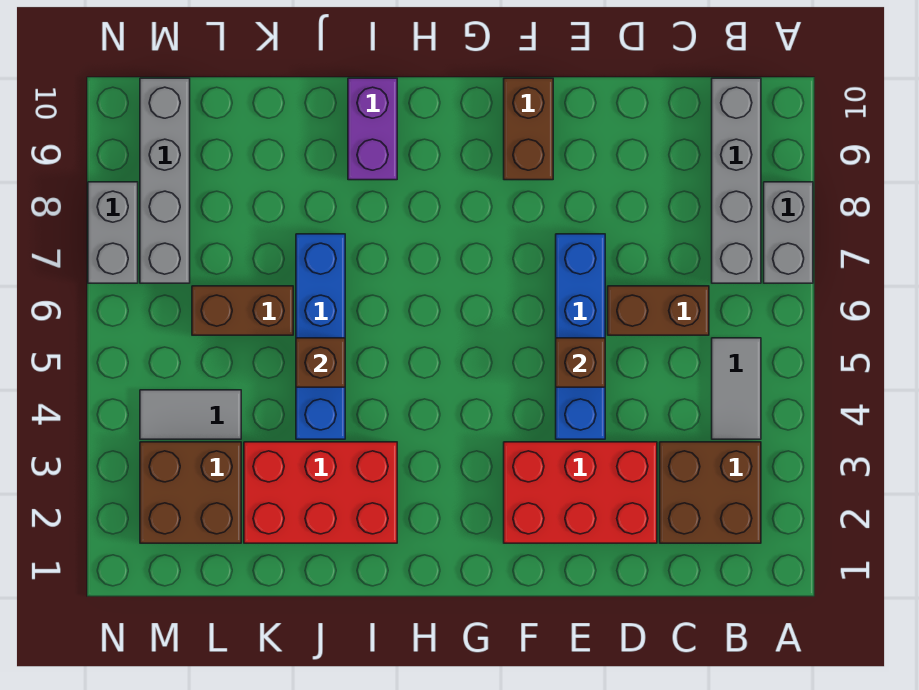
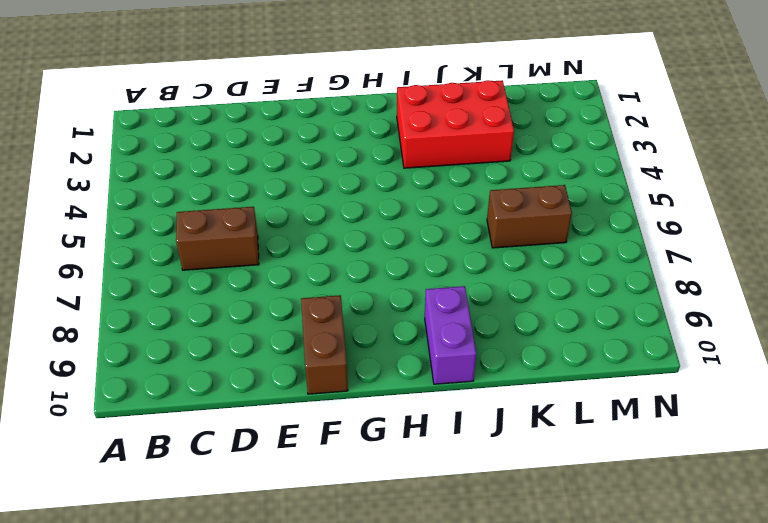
none -> grey brick A7:A8 level 1
none -> brown brick B2:C3 level 1
none -> grey tile B4:B5 level 1

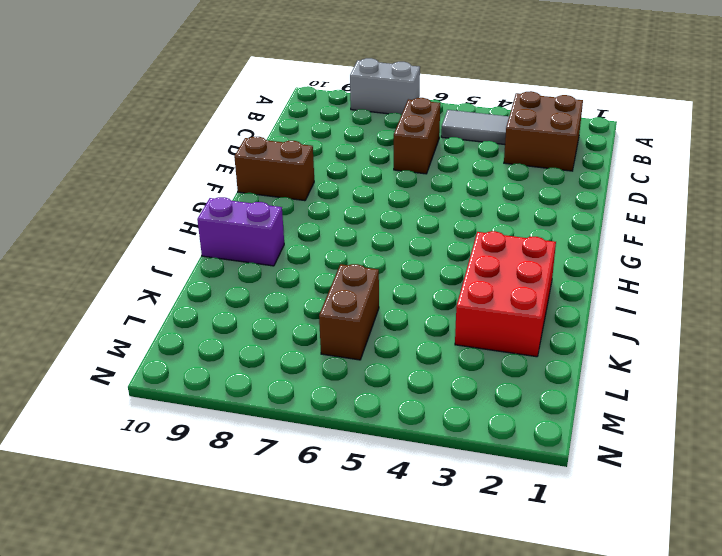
none -> grey brick B7:B10 level 1
none -> red brick D2:F3 level 1
none -> blue brick E4:E7 level 1

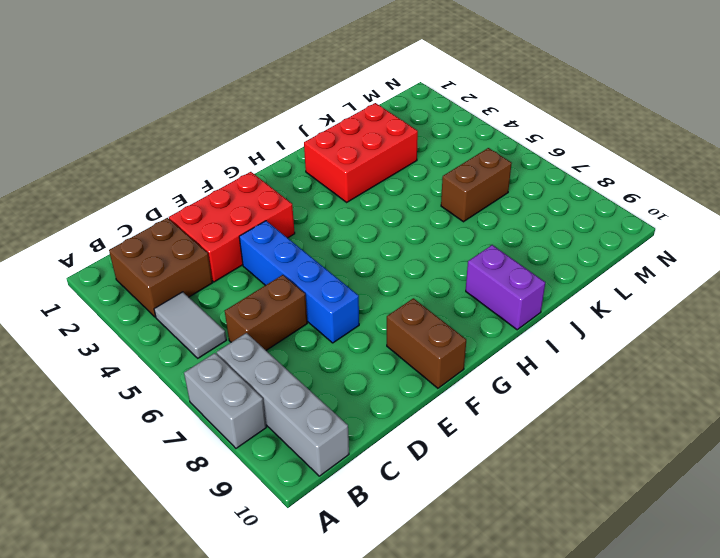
none -> blue brick J4:J7 level 1
none -> brown brick L2:M3 level 1
none -> grey tile L4:M4 level 1

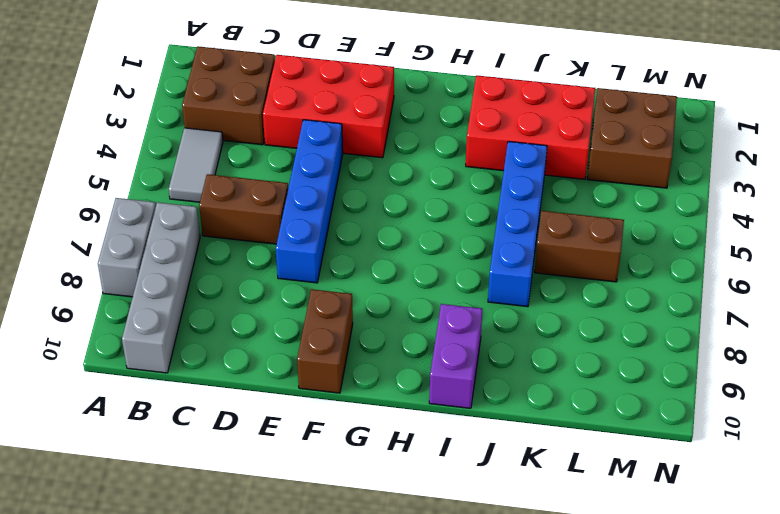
none -> grey tile L4:M4 level 1
none -> grey brick M7:M10 level 1
none -> grey brick N7:N8 level 1

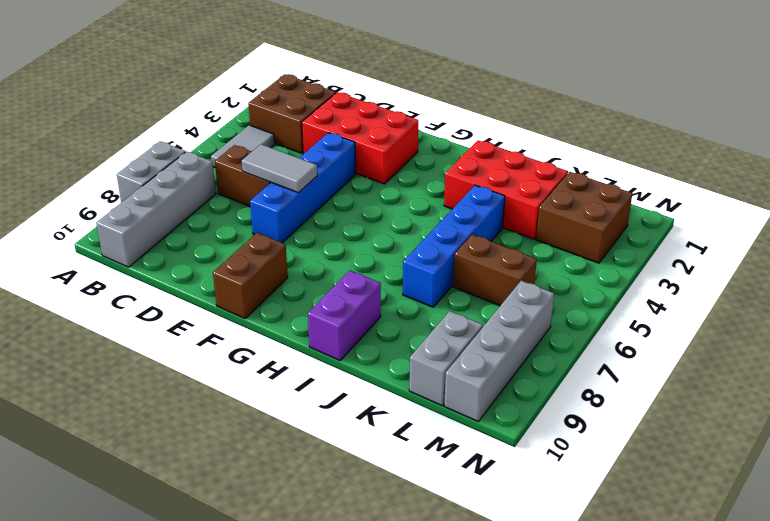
grey tile D6:E6 level 2 -> grey tile L4:M4 level 1
grey brick L9:L10 level 1 -> grey brick N7:N8 level 1
none -> brown brick E5 level 2
none -> brown brick J5 level 2

